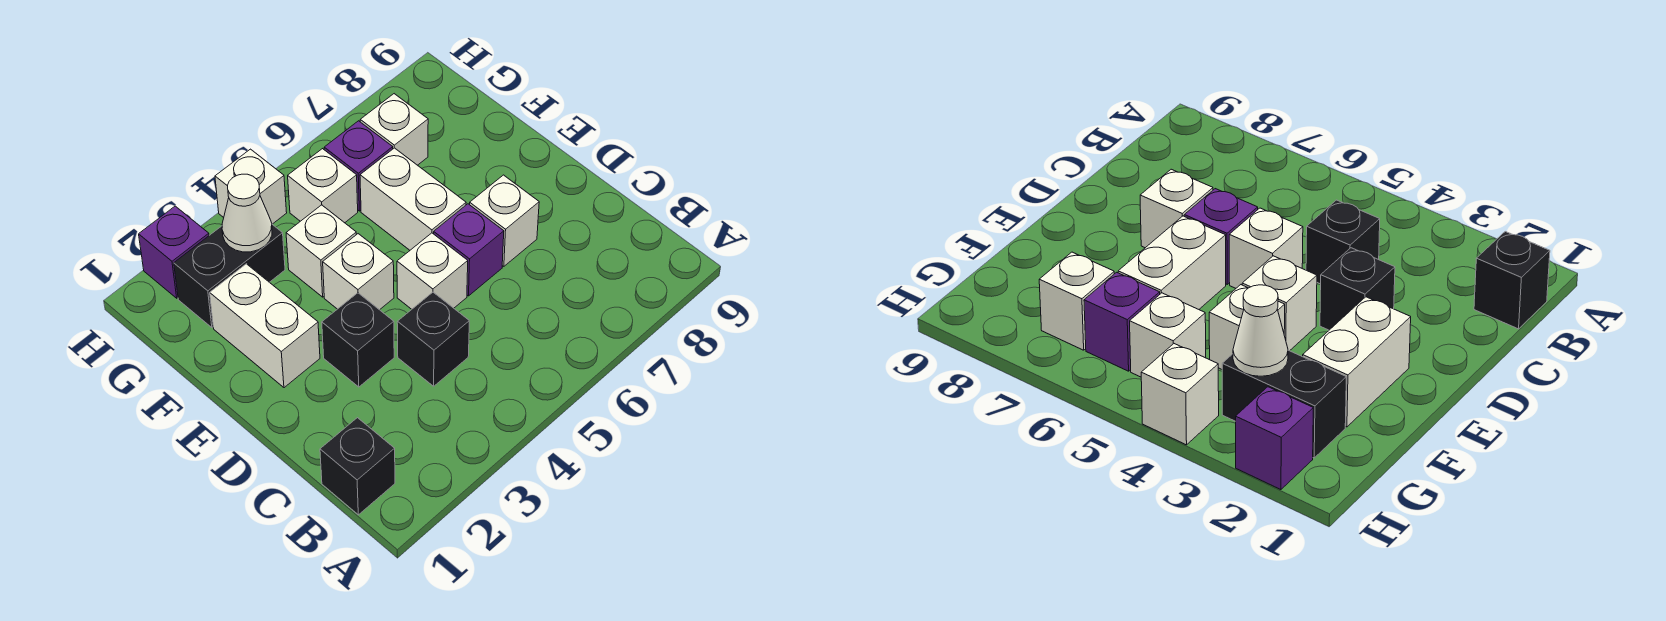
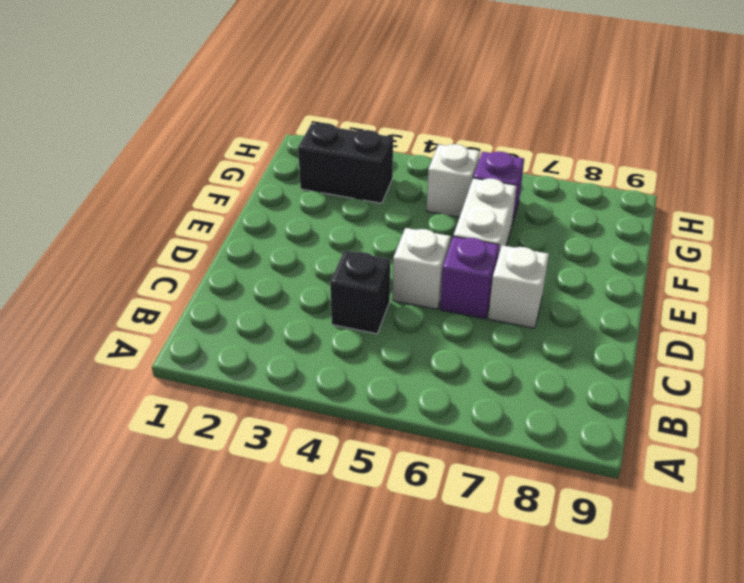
none -> black brick B1 level 1
none -> black brick D3 level 1
none -> white brick E2:F2 level 1

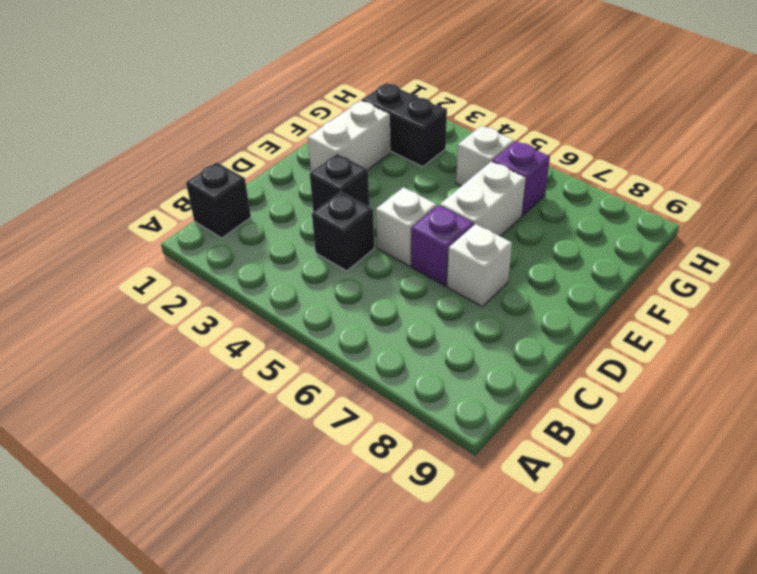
none -> white brick E4 level 1
none -> white brick F4 level 1
none -> white brick G7 level 1

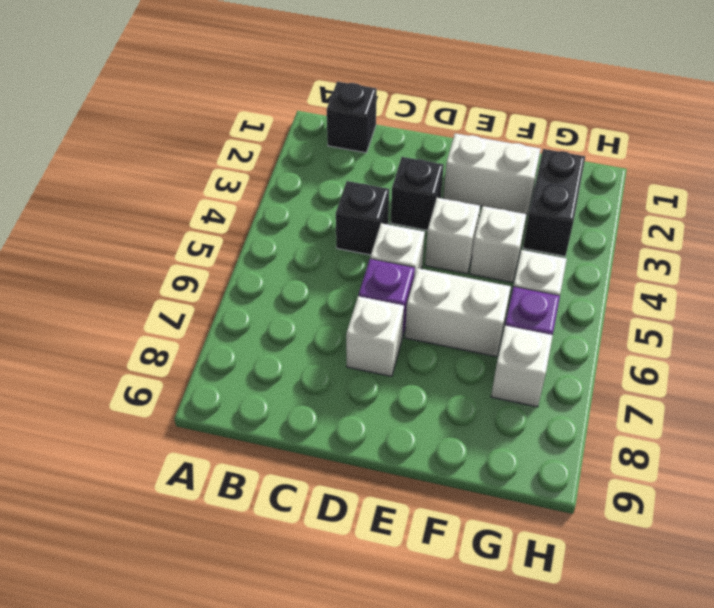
none -> purple brick H2 level 1
none -> white brick H4 level 1
none -> white cone G3 level 2

